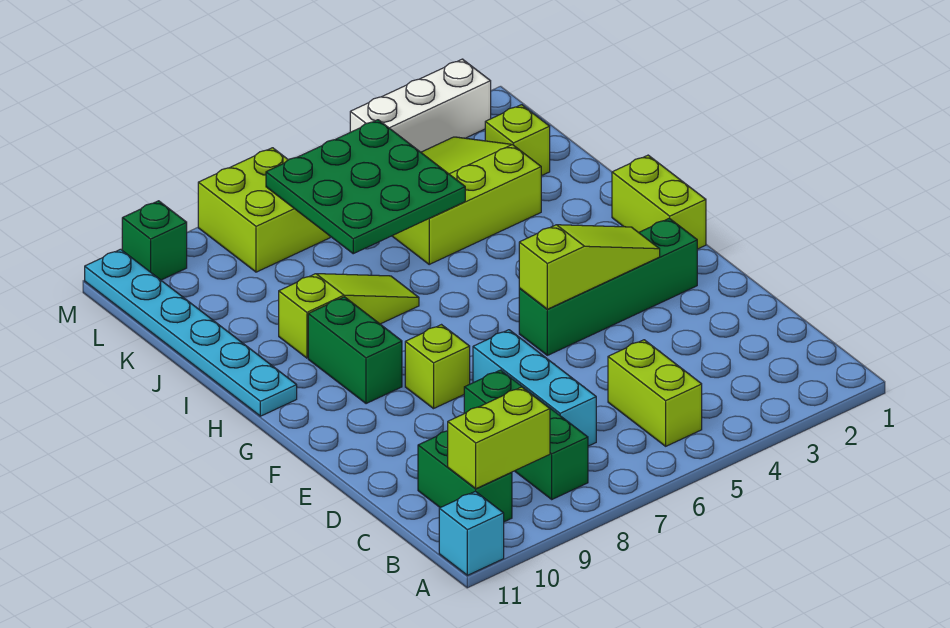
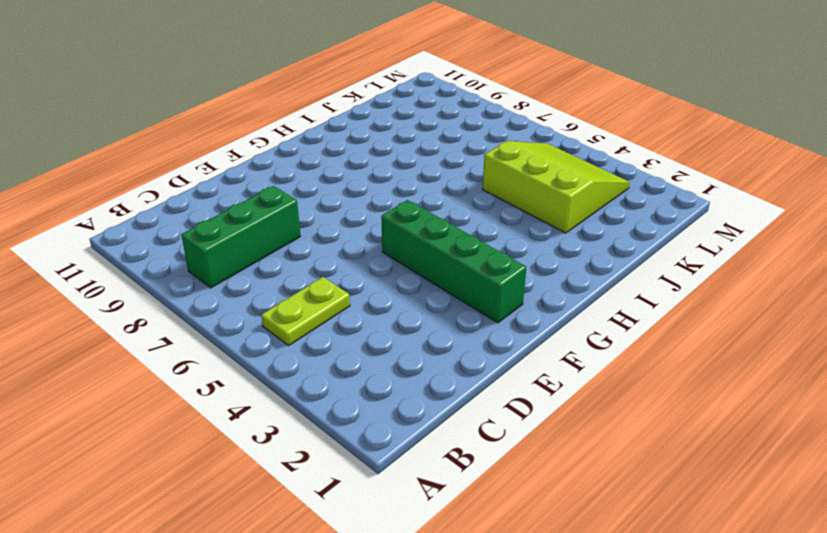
lime plate B5:C5 level 1 -> lime brick B5:C5 level 1
none -> cyan brick A11 level 1
none -> green brick B10:C10 level 1
none -> cyan brick C7:E7 level 1

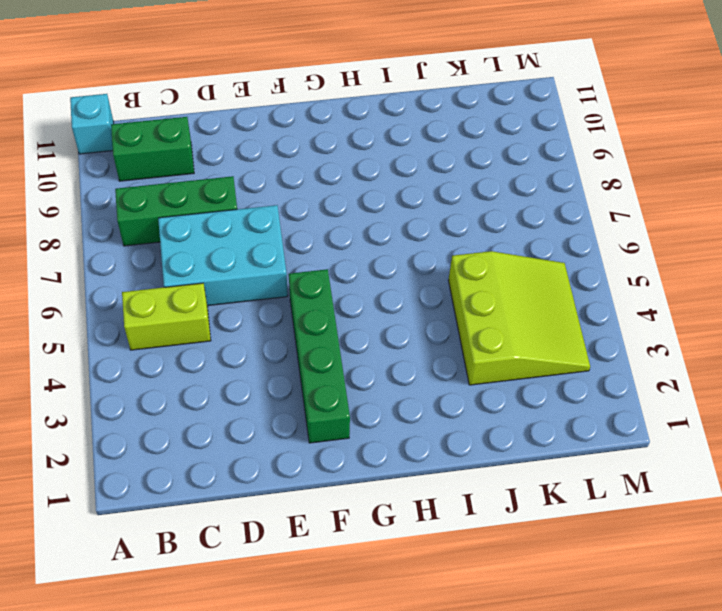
cyan brick C6:E7 level 1 -> cyan brick C7:E7 level 1
none -> lime brick F8 level 1
none -> lime brick G1:H1 level 1
none -> green brick G9:H9 level 1

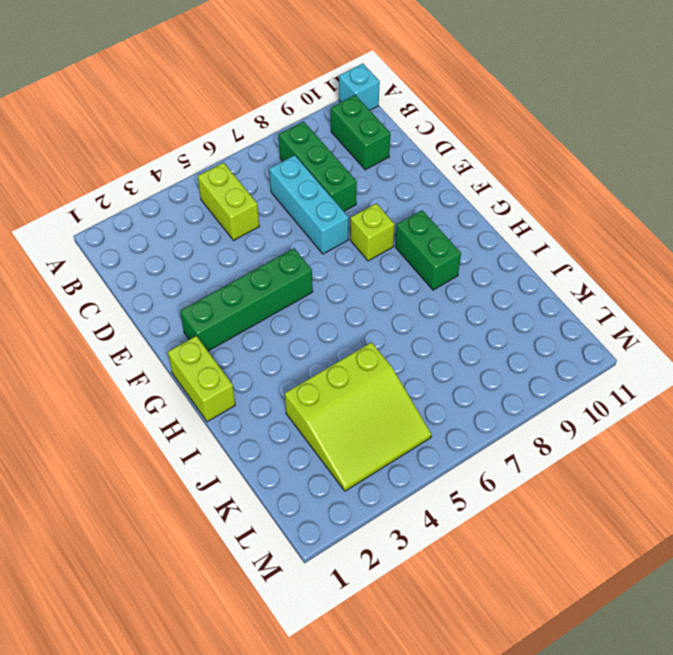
none -> cyan plate H11:M11 level 1
none -> lime slope I7:I9 level 1 top 9
none -> lime brick K2 level 1

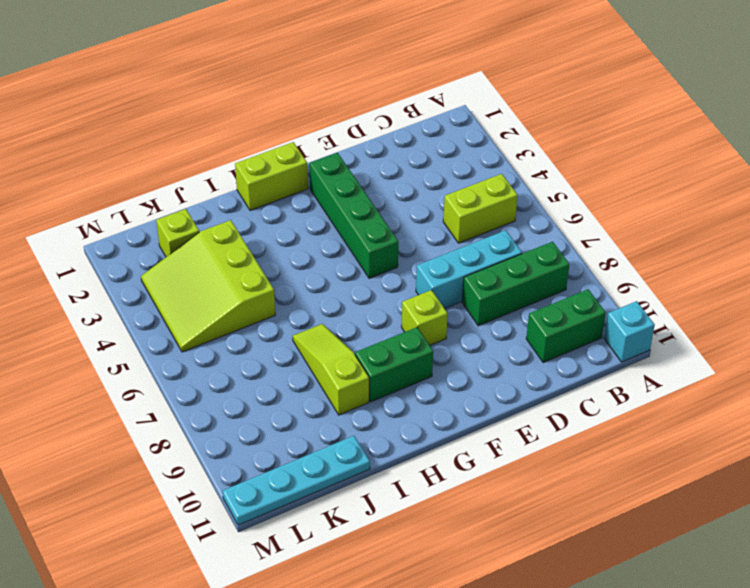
cyan plate J11:M11 level 1 -> cyan plate H11:M11 level 1
none -> lime brick L7:M8 level 1
none -> white brick M2:M4 level 1
none -> green brick M10 level 1

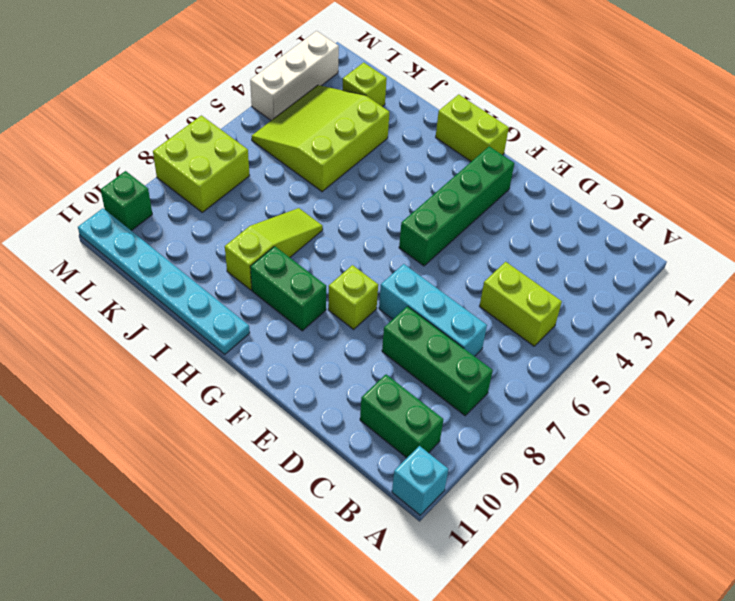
none -> lime brick B9:B10 level 2
none -> lime slope F3:F5 level 2 top 5
none -> green plate J5:L7 level 2

